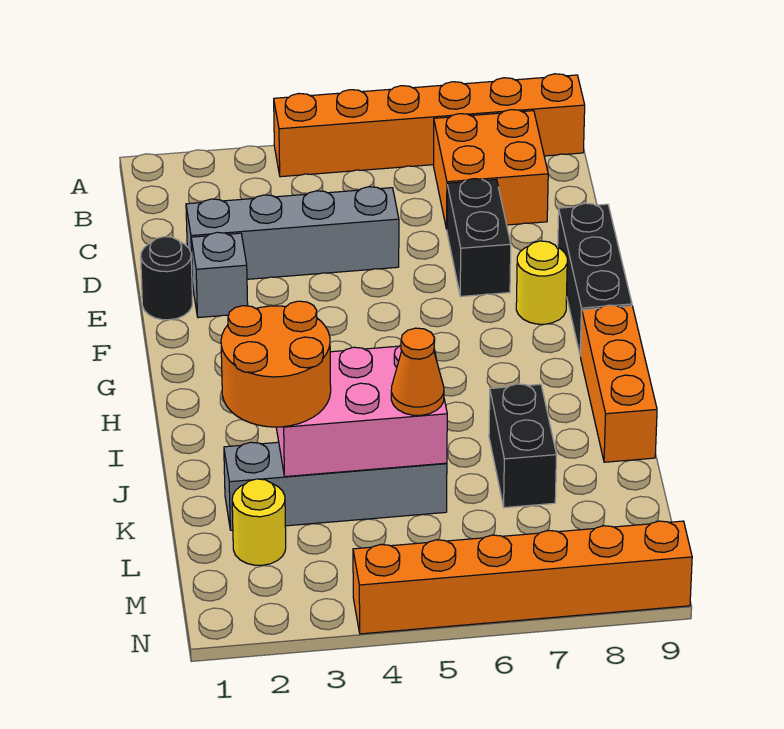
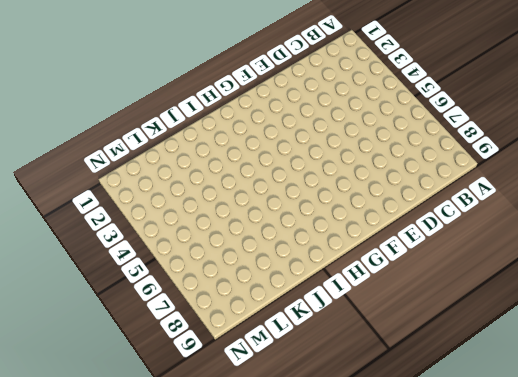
none -> orange brick A4:A9 level 1
none -> orange brick B7:C8 level 1
none -> grey brick D2:D5 level 1

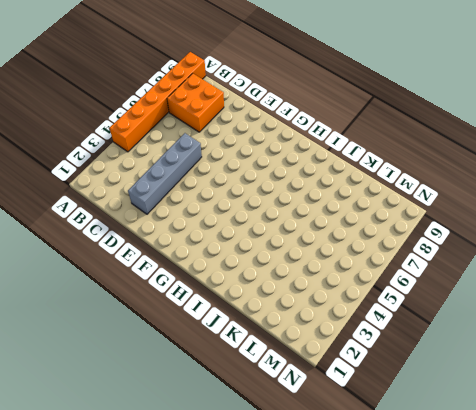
none -> black brick D7:E7 level 1
none -> black round brick E1 level 1
none -> grey brick E2 level 1

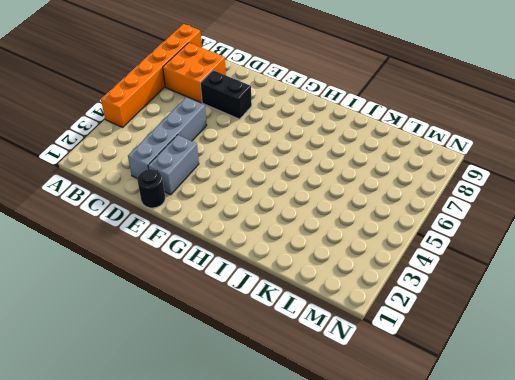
grey brick E2:E3 level 1 -> grey brick E2 level 1
none -> black brick E9:G9 level 1
none -> yellow round brick F8 level 1
none -> orange brick H9:J9 level 1

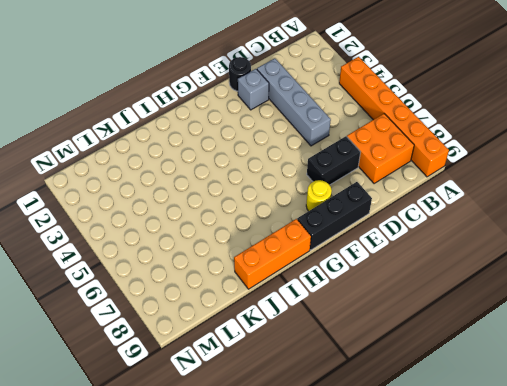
none -> black brick J7:K7 level 1
none -> grey brick K2:K5 level 1
none -> yellow round brick L2 level 1

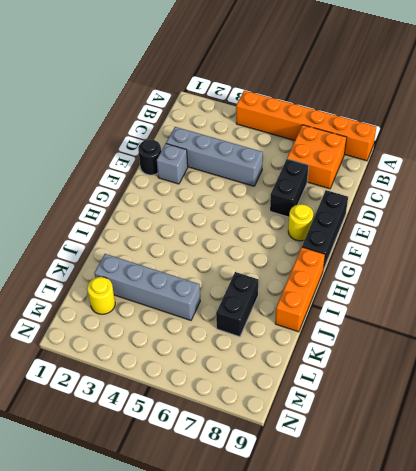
none -> orange brick N4:N9 level 1
none -> pink brick J3:K5 level 2
none -> orange round brick J2:K3 level 3

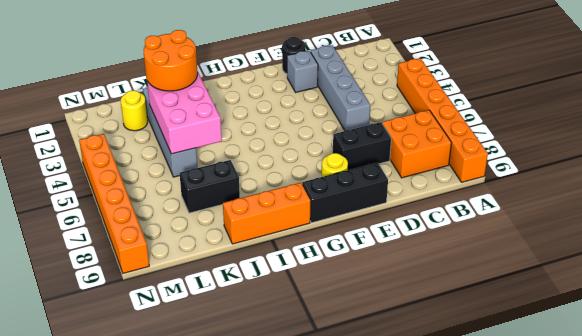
none -> orange cone K5 level 3

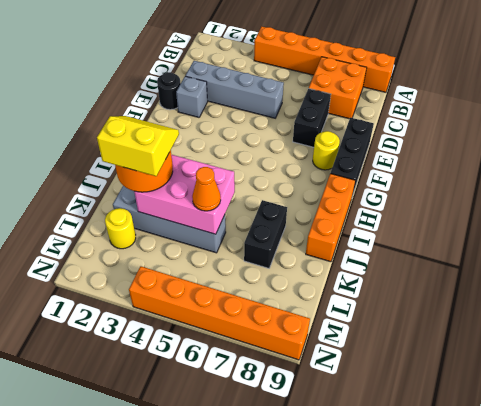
yellow slope J2:K3 level 4 top K -> none

